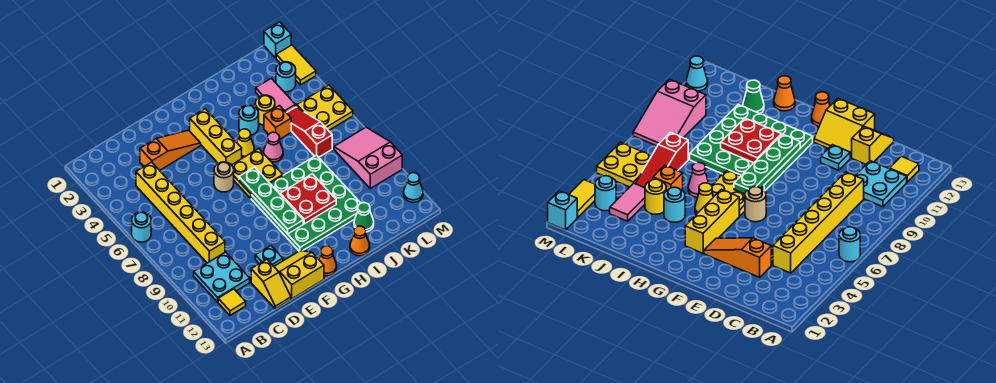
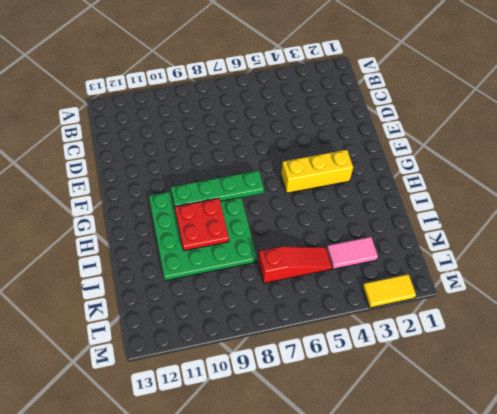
none -> cyan round brick A6 level 1
none -> cyan plate B10:C11 level 1
none -> yellow tile B12 level 1
none -> yellow brick C4:C9 level 1

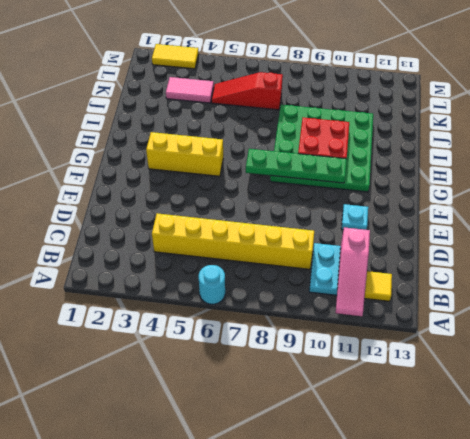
pink slope A11:C11 level 2 top C -> none
none -> orange slope D3:F3 level 1 top D
none -> yellow slope D12:D13 level 1 top 12
none -> yellow slope E12:F13 level 1 top 13
none -> tan round brick F6 level 1

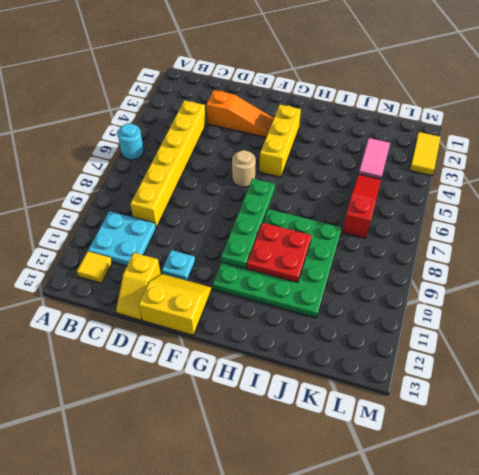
none -> yellow plate G6:H7 level 1
none -> orange cone G13 level 1
none -> yellow cone H5 level 1
none -> cyan round brick I4 level 1

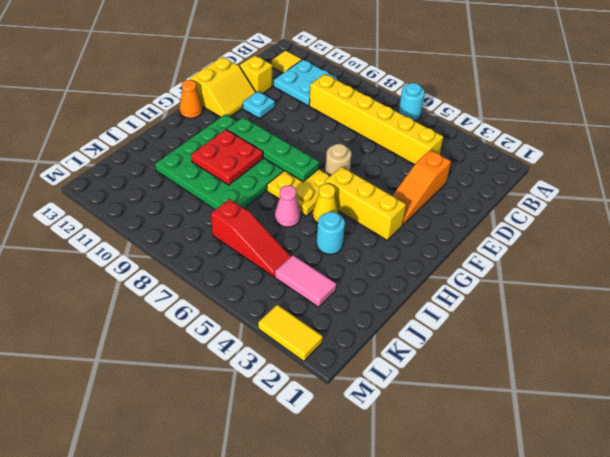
none -> orange cone I13 level 1
none -> yellow round brick J4 level 1
none -> orange brick J5 level 1
none -> green cone J12 level 1

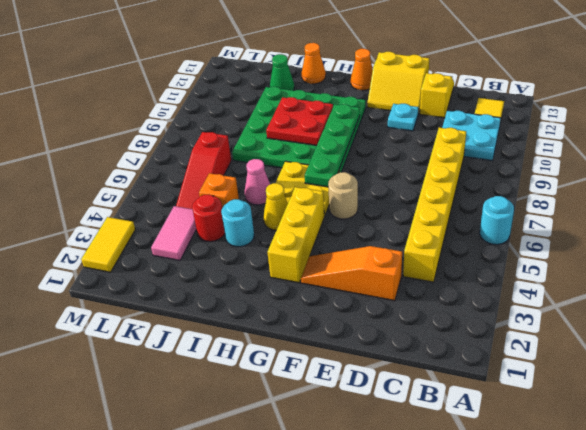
red round brick J4 level 1 -> yellow round brick J4 level 1
none -> cyan round brick L3 level 1
none -> yellow plate L5:M6 level 1
none -> pink slope L8:M10 level 1 top 10
none -> cyan brick M1 level 1

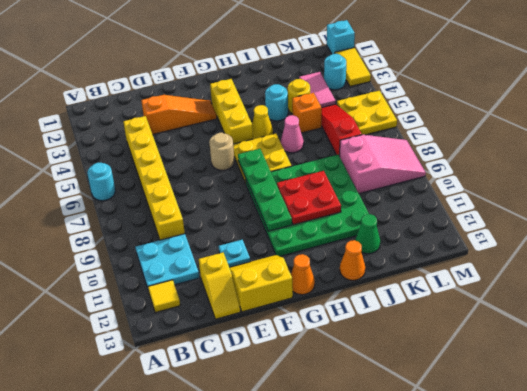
pink slope K8:M9 level 1 top K -> pink slope L8:M10 level 1 top 10
none -> cyan cone M12 level 1

